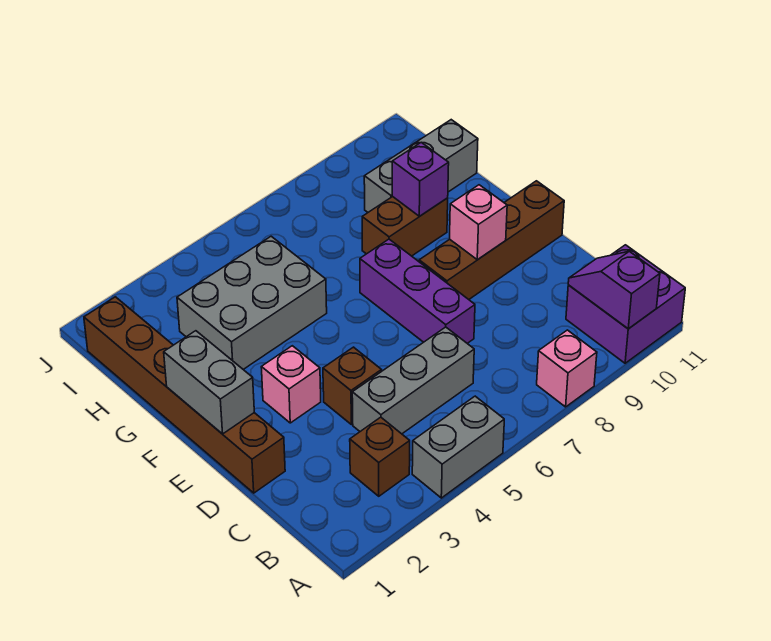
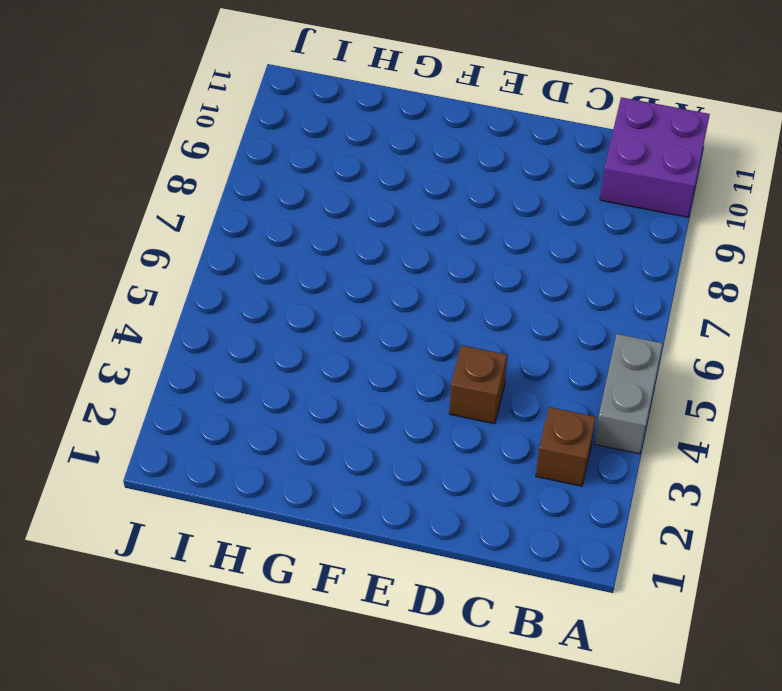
none -> pink brick A8 level 1
none -> grey brick C4:C6 level 1
none -> brown brick D1:I1 level 1

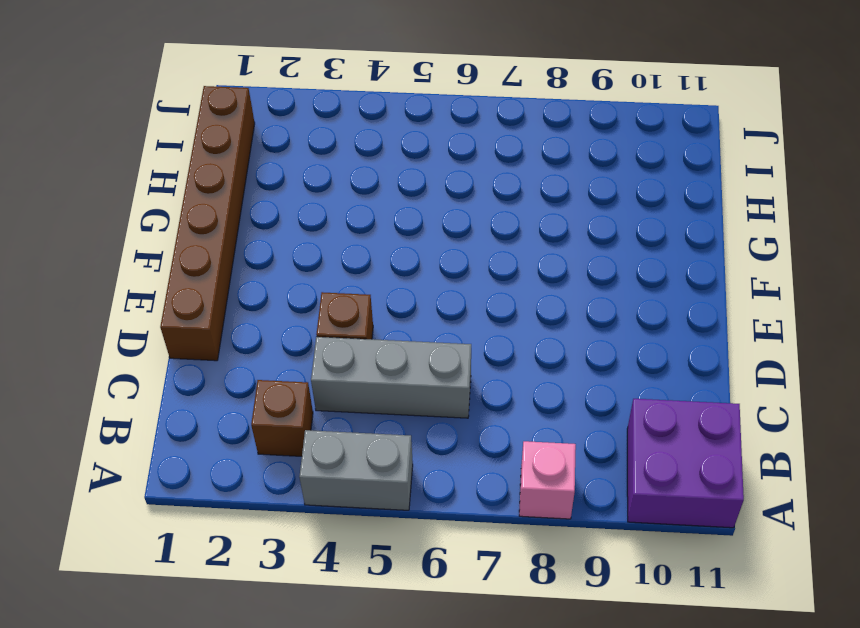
none -> purple brick D7:F7 level 1
none -> pink brick E3 level 1
none -> brown brick E8:E11 level 1

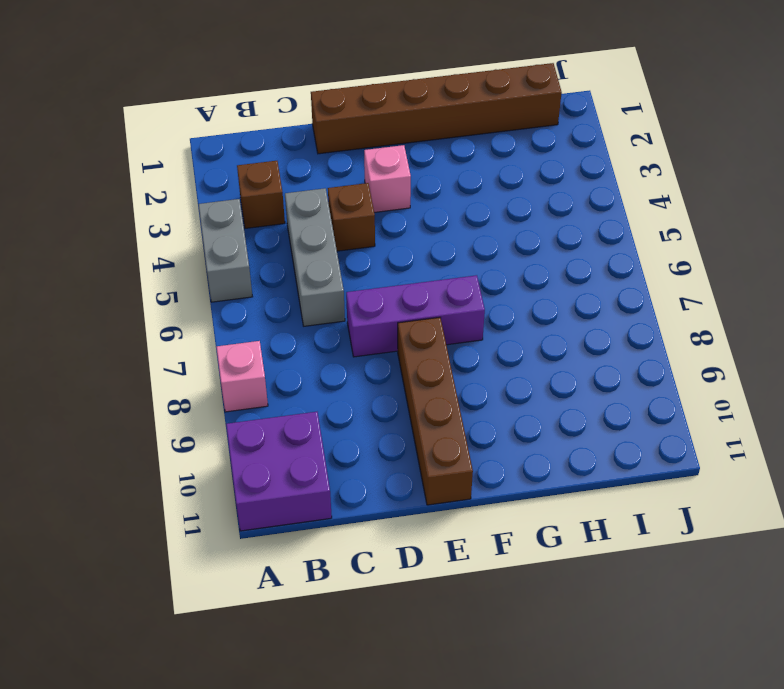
none -> grey brick G3:H5 level 1
none -> brown brick G8:G9 level 1
none -> grey brick H9:H11 level 1

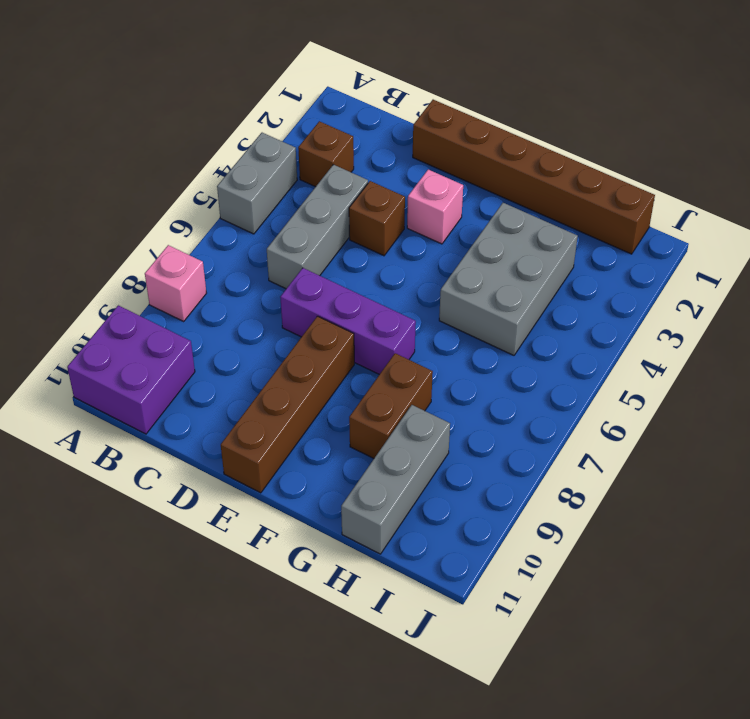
none -> purple slope A10:B10 level 2 top A
none -> grey brick E1:F1 level 2
none -> pink brick E9 level 2

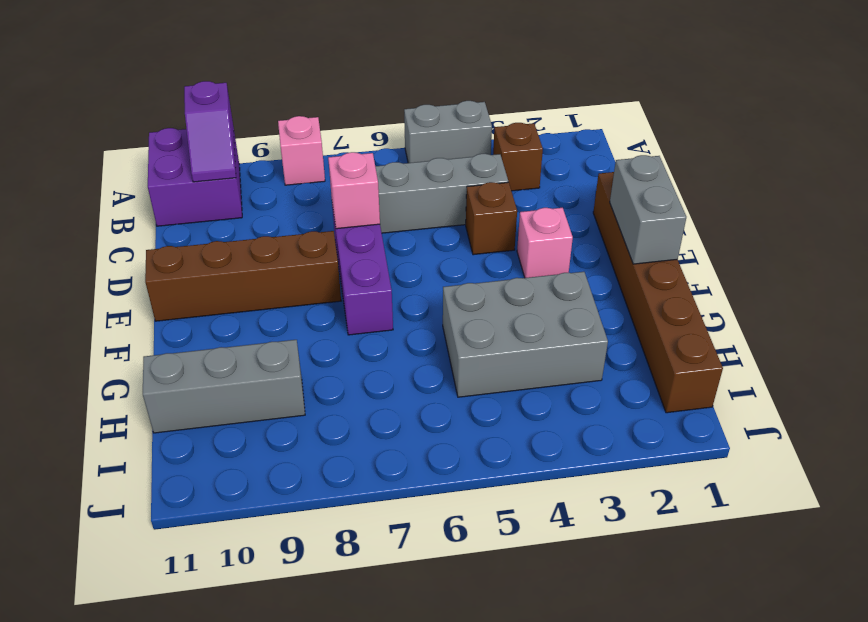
pink brick D7 level 2 -> pink brick E9 level 2
none -> brown brick G8:G9 level 1
none -> purple brick G9 level 2

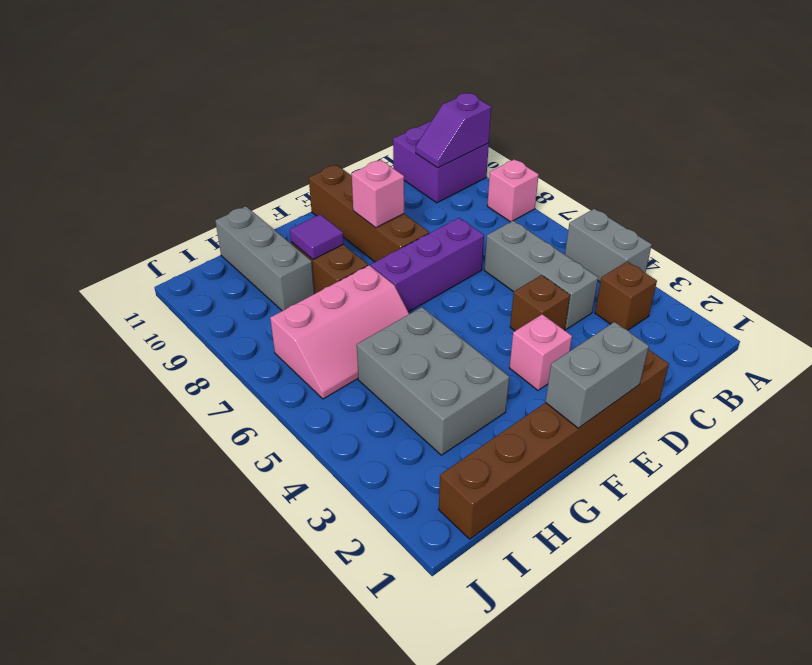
pink slope G6:I7 level 1 top 7 -> none
purple tile G9 level 2 -> purple brick G9 level 2

